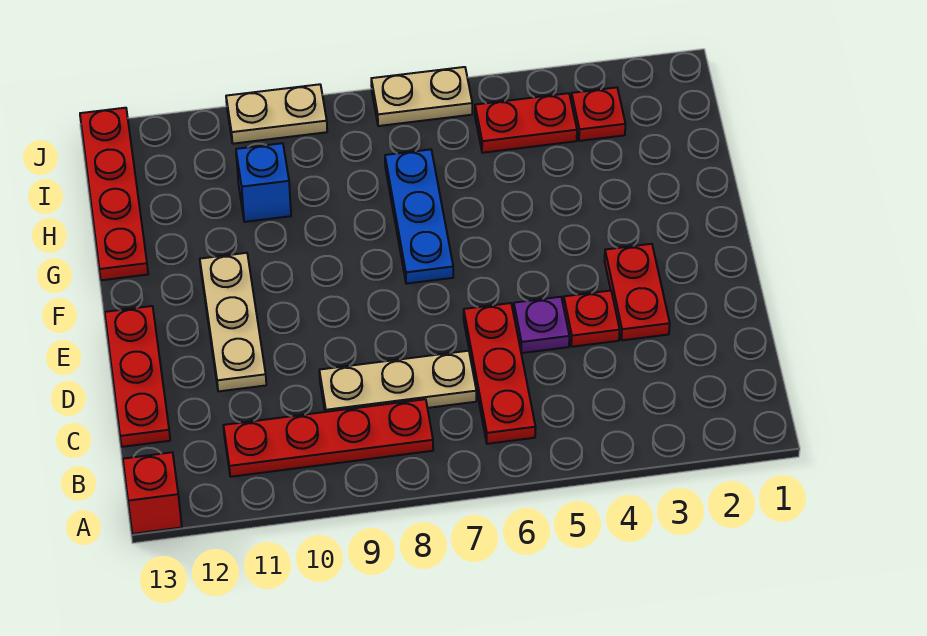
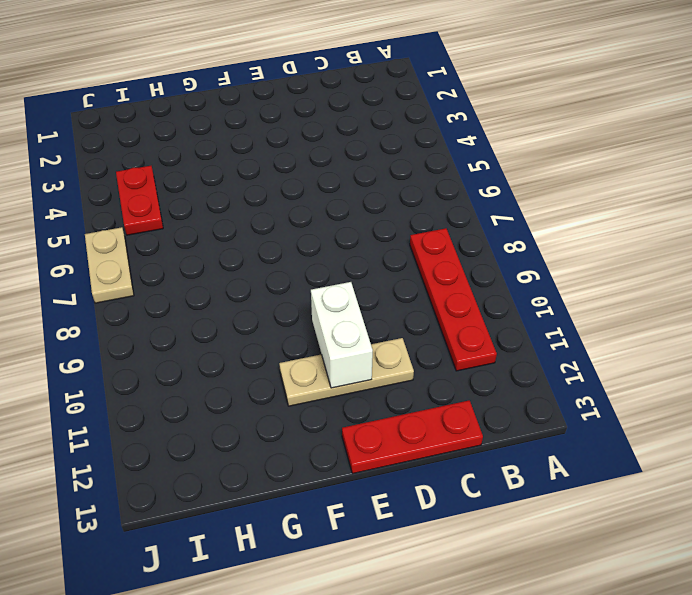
white brick E10:E11 level 2 -> none
none -> red brick A13 level 1
none -> red plate B6:D6 level 1
none -> tan plate C7:C9 level 1

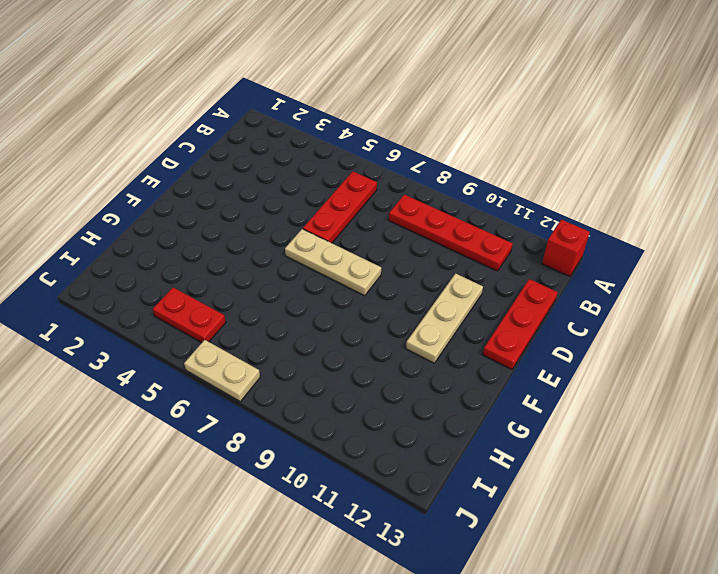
tan plate E6:E8 level 1 -> tan plate C7:C9 level 1
none -> red plate D3:E3 level 1
none -> red plate D4 level 1
none -> purple plate D5 level 1

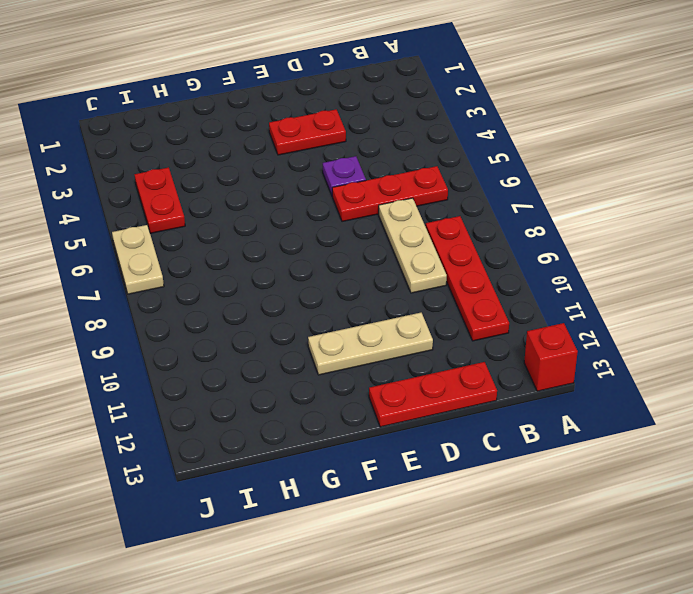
none -> red plate D4 level 1
none -> blue plate F7:H7 level 1
none -> red plate G13:J13 level 1

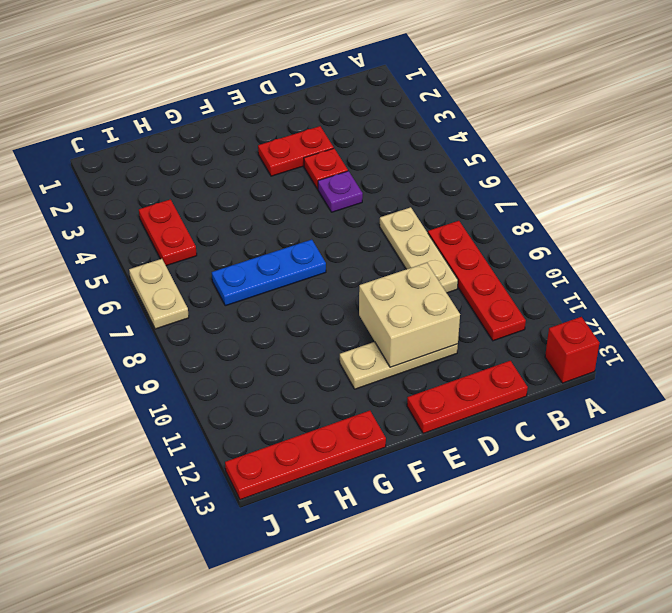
tan brick D10:E11 level 2 -> none
none -> red plate B6:D6 level 1
none -> blue brick H10 level 1
none -> red plate I3 level 1

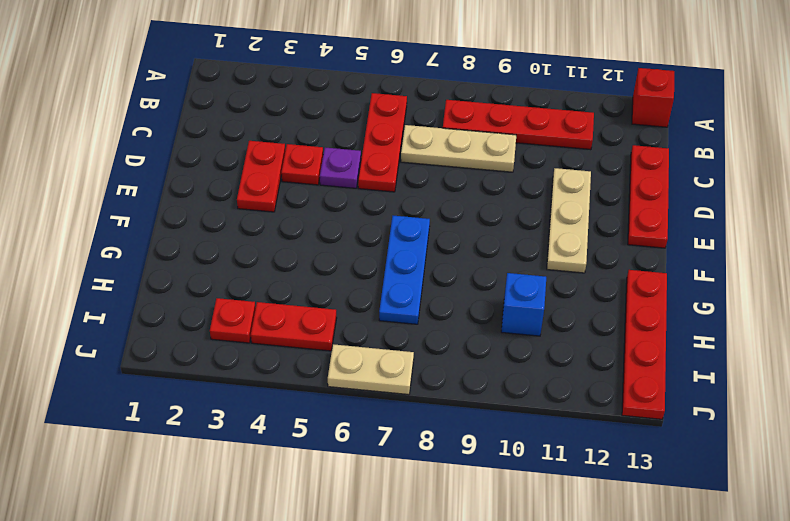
none -> tan plate J9:J10 level 1

